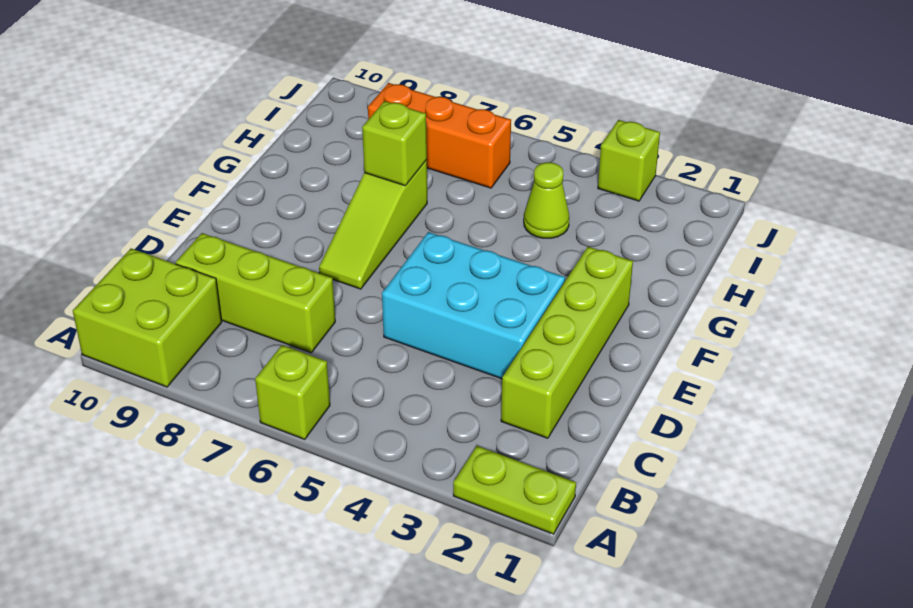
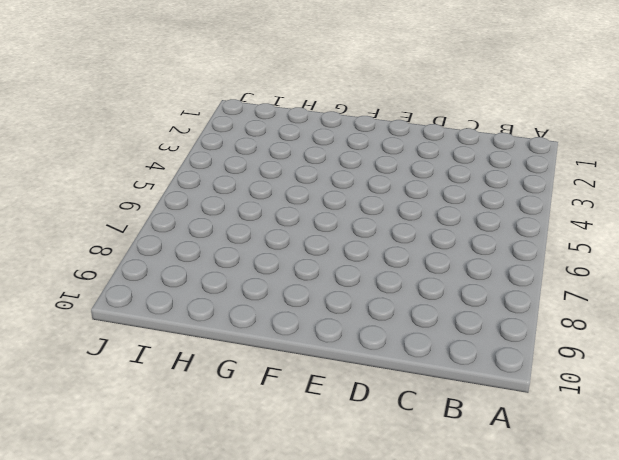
none -> lime plate A1:A2 level 1
none -> lime brick A6 level 1

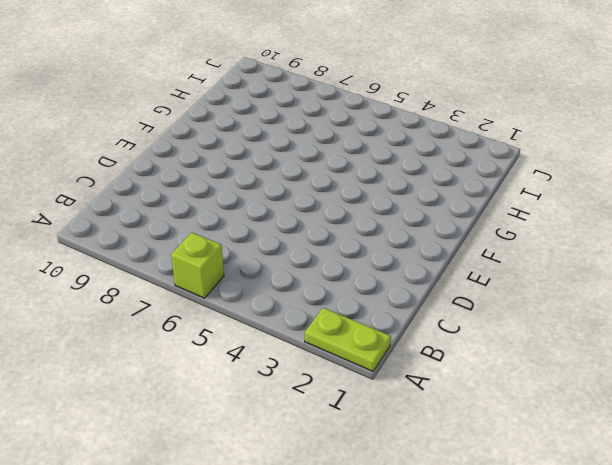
none -> lime brick A9:B10 level 1
none -> lime brick C2:F2 level 1

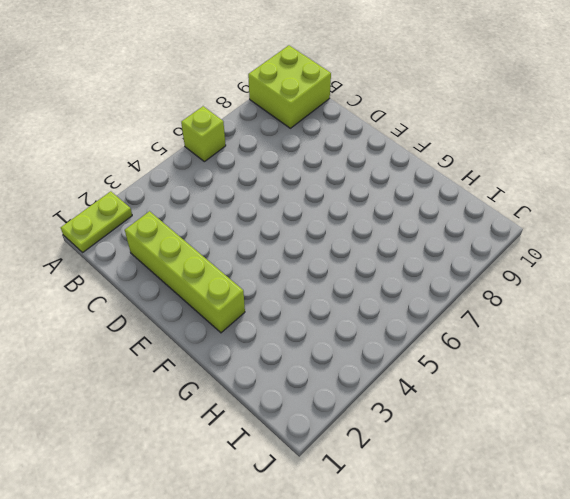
none -> lime brick C7:C9 level 1
none -> cyan brick D3:E5 level 1

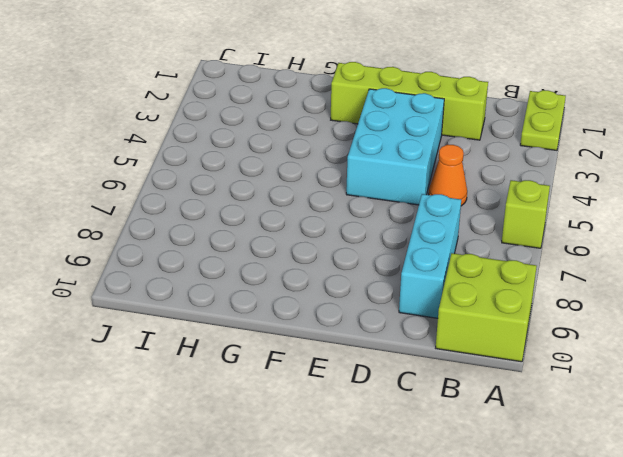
orange cone C5 level 1 -> none
cyan brick C7:C9 level 1 -> lime brick C7:C9 level 1
none -> lime slope E7:G7 level 1 top G
none -> lime cone H4 level 1

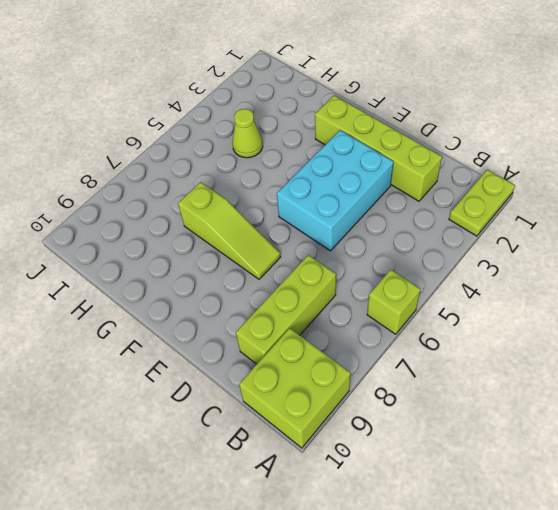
none -> orange brick I6:I8 level 1
none -> lime brick J3 level 1

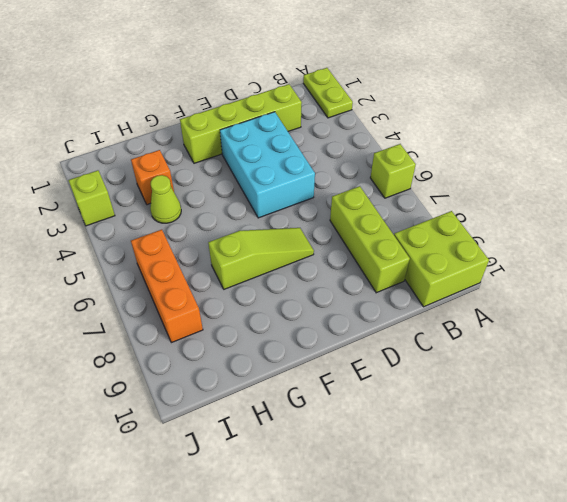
orange brick H3 level 1 -> none
none -> lime brick G7 level 2

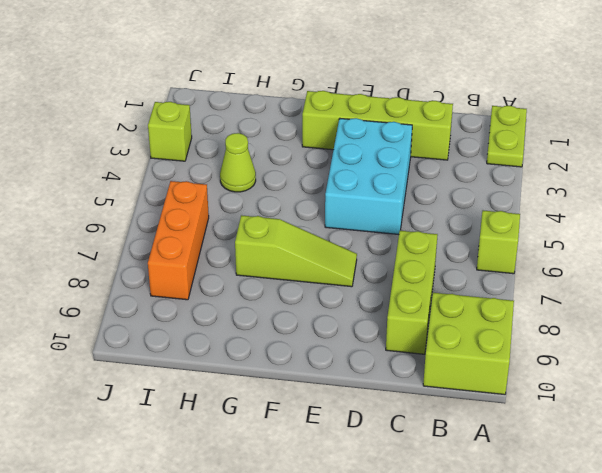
none -> lime brick G7 level 2

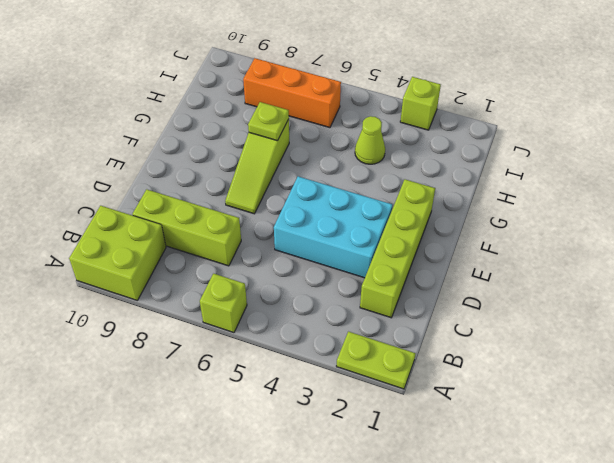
lime plate G7 level 2 -> lime brick G7 level 2

